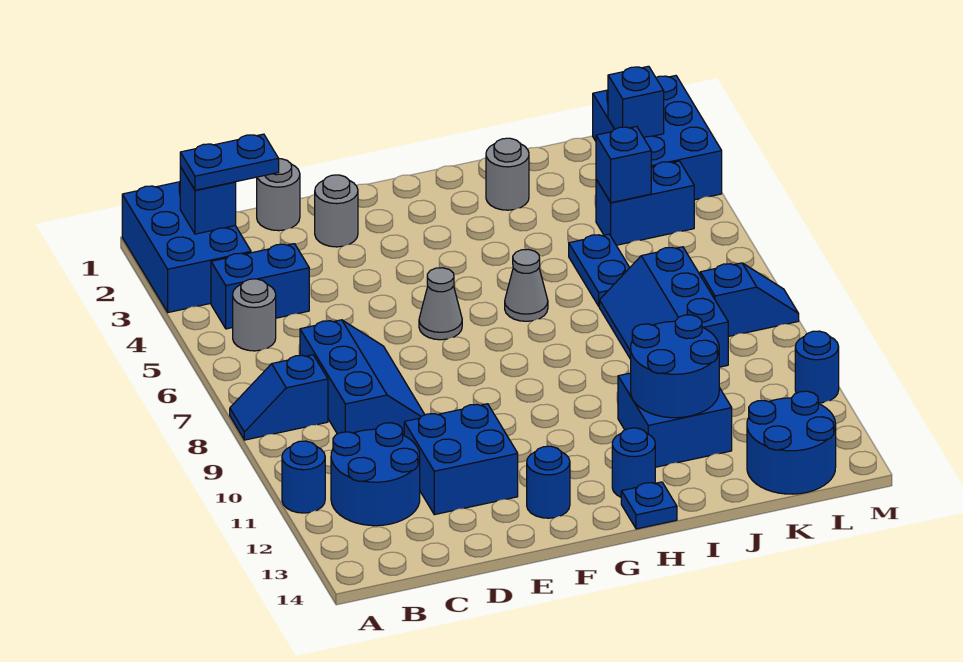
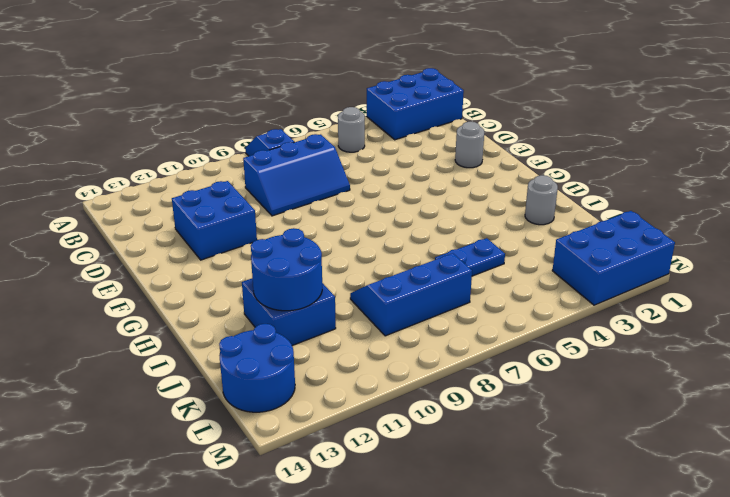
none -> blue round brick A11 level 1
none -> blue brick B4:C4 level 1
none -> blue round brick B11:C12 level 1

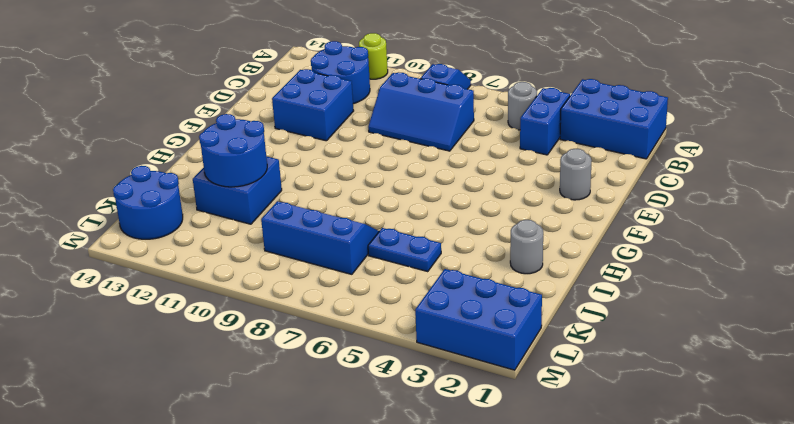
lime round brick A11 level 1 -> blue round brick A11 level 1
none -> grey round brick D1 level 1
none -> grey cone F6 level 1
none -> blue round brick F13 level 1

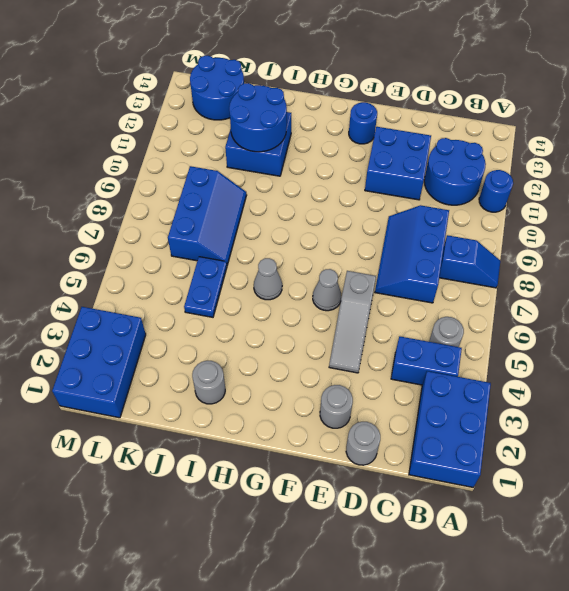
grey slope E4:E6 level 1 top 6 -> none
none -> blue round brick H13 level 1
none -> blue plate H14 level 1
none -> blue brick K4:L4 level 1

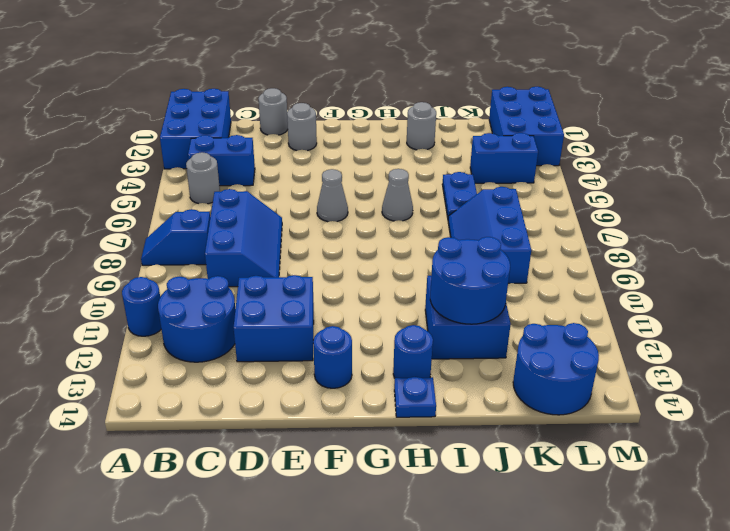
none -> blue slope L8:M8 level 1 top L
none -> blue round brick M11 level 1
none -> blue brick B2 level 2

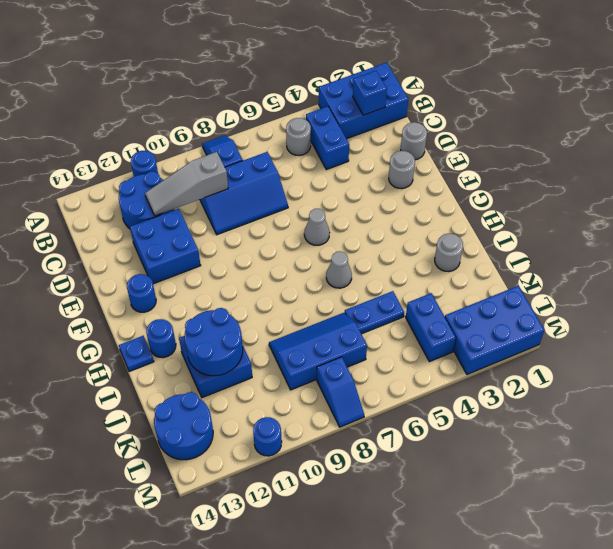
grey slope C9:C11 level 2 top 9 -> none
none -> blue brick K4 level 2
none -> blue brick L2 level 2
none -> blue plate B2:C2 level 3

